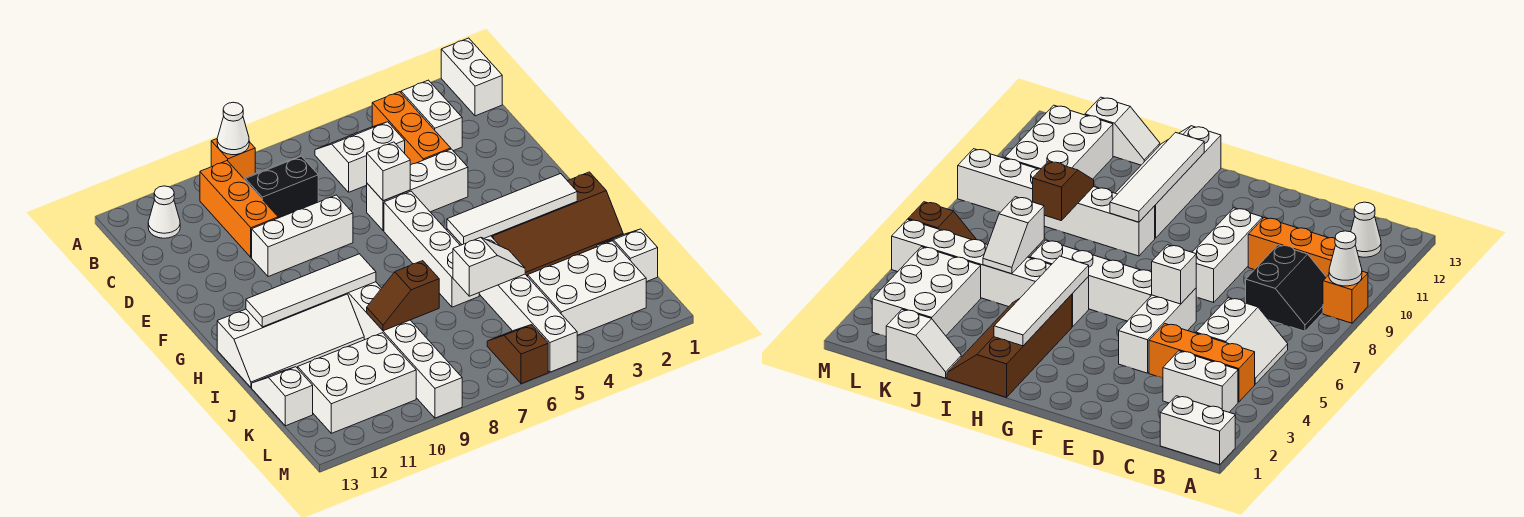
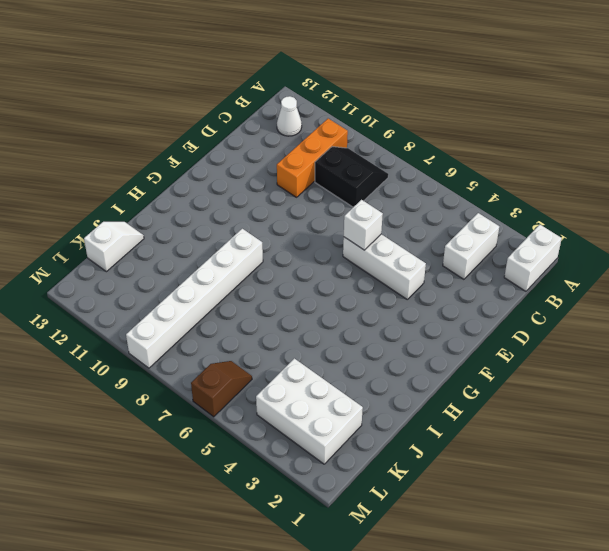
none -> orange brick A9 level 1
none -> orange brick B4:D4 level 1
none -> white slope B5:C6 level 1 top C

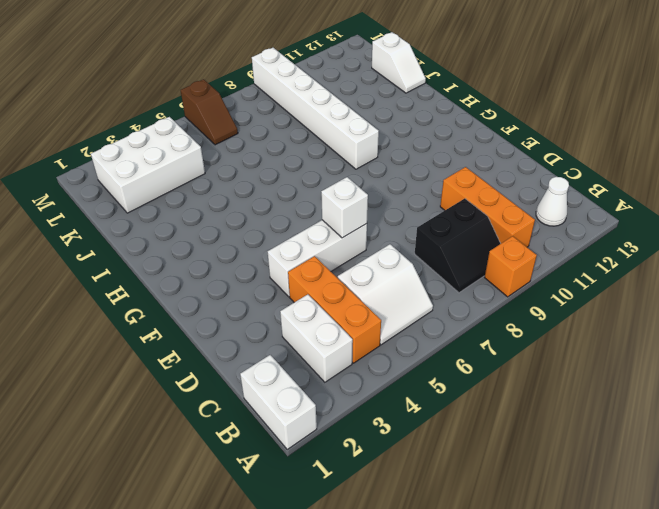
none -> white brick E8:E10 level 1
none -> white brick F6:I6 level 1
none -> brown slope H1:I4 level 1 top H

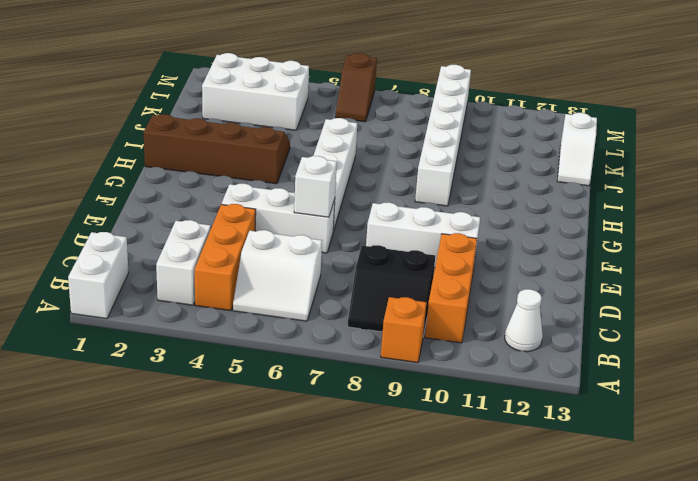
none -> white brick H5:M5 level 1
none -> white slope H10:I13 level 1 top H
none -> white slope J1:K1 level 1 top K

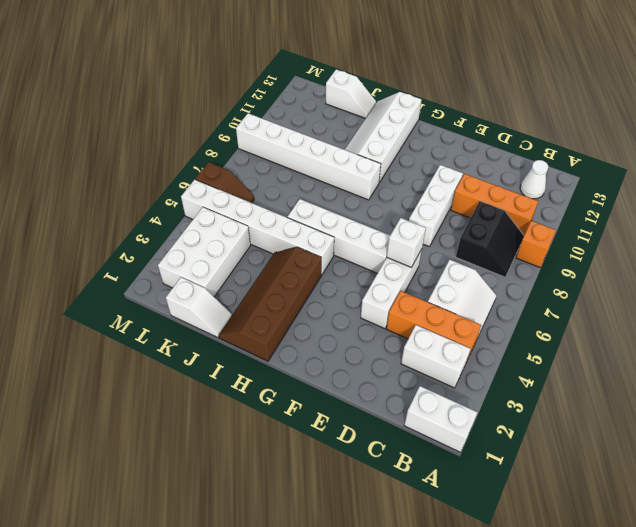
none -> white brick K10:L12 level 1
none -> white cone A9 level 2
none -> white tile H2:H5 level 2

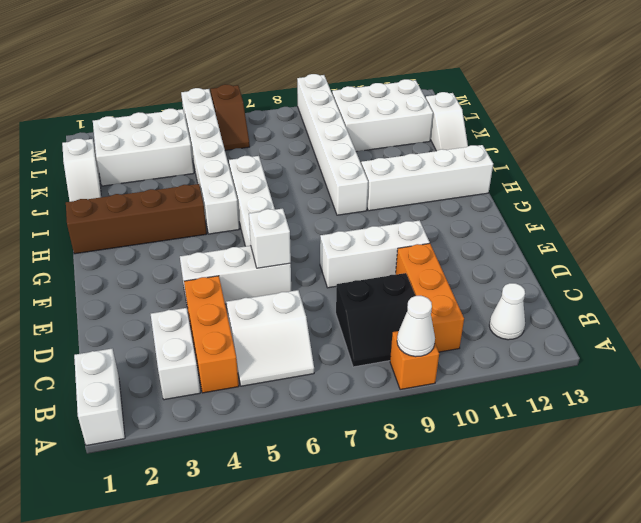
none -> white tile H2:H5 level 2
none -> white tile H9:H12 level 2
none -> white slope J5:J6 level 2 top 6

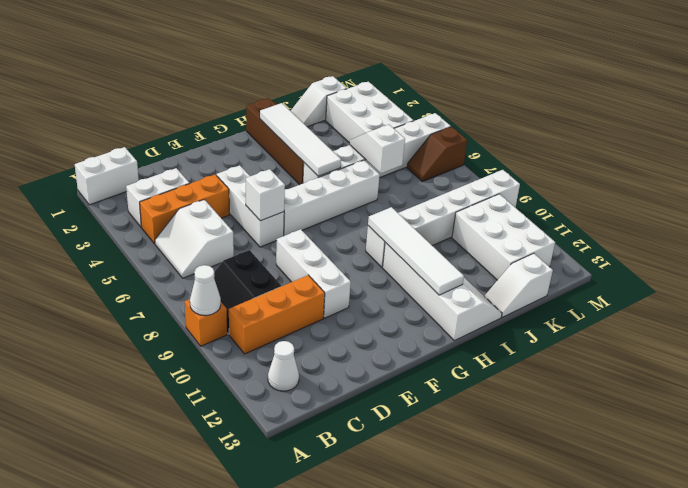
none -> brown slope J8:J9 level 2 top 8

